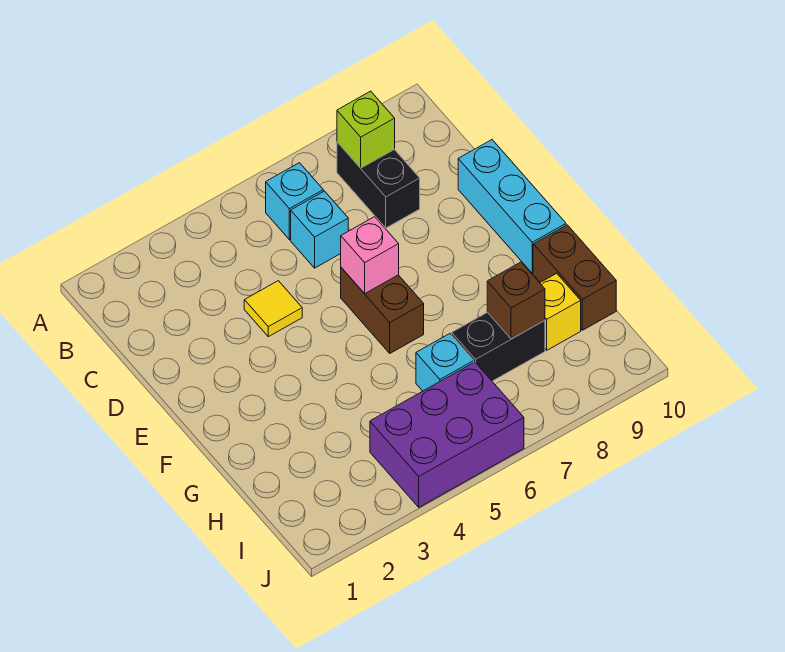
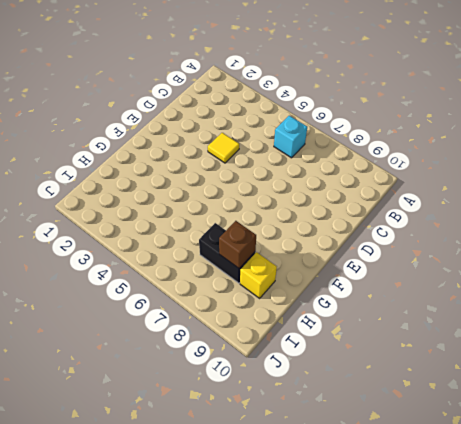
none -> black brick B8:C8 level 1
none -> cyan brick C6 level 1
none -> cyan brick D10:F10 level 1

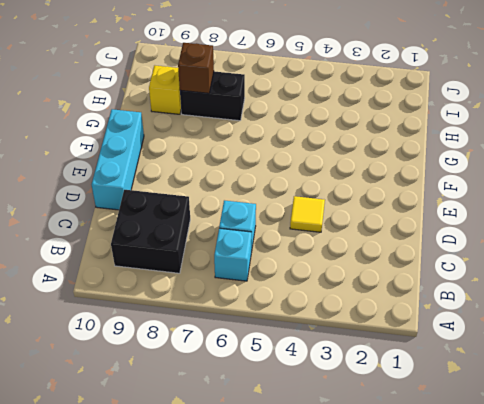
black brick B8:C9 level 1 -> black brick B8:C8 level 1
none -> brown brick E6:F6 level 1
none -> brown brick G10:H10 level 1
none -> cyan brick H6 level 1

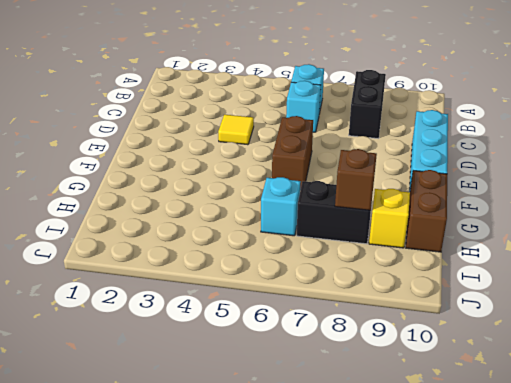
none -> purple brick I4:J6 level 1
none -> lime brick B8 level 2
none -> pink brick E6 level 2

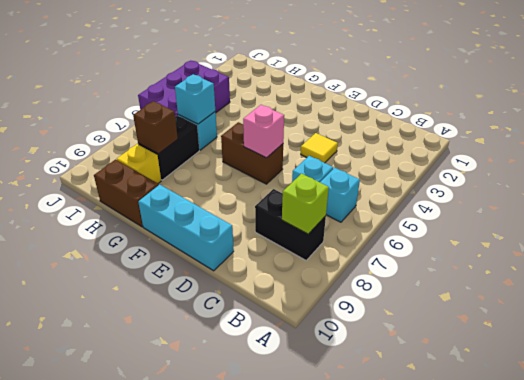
cyan brick H6 level 2 -> none

